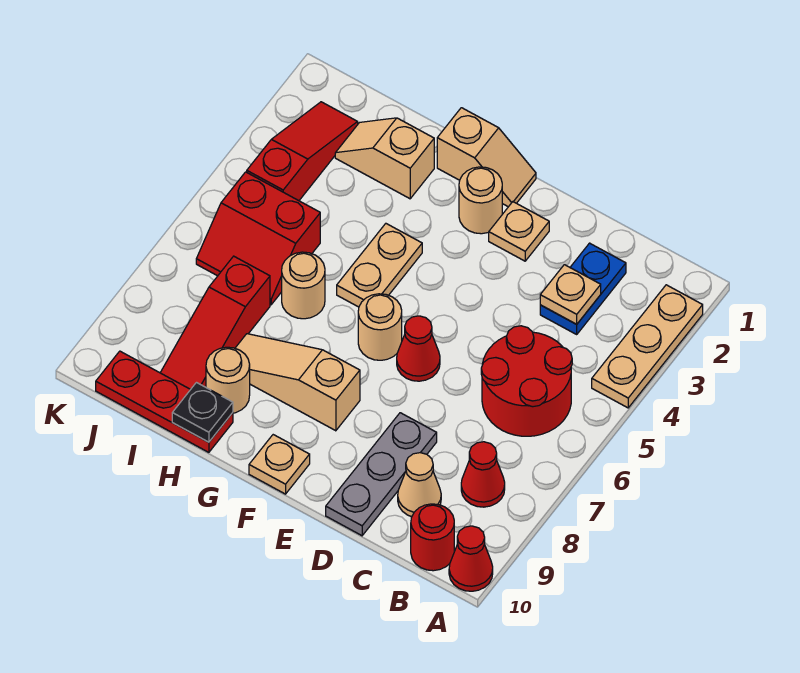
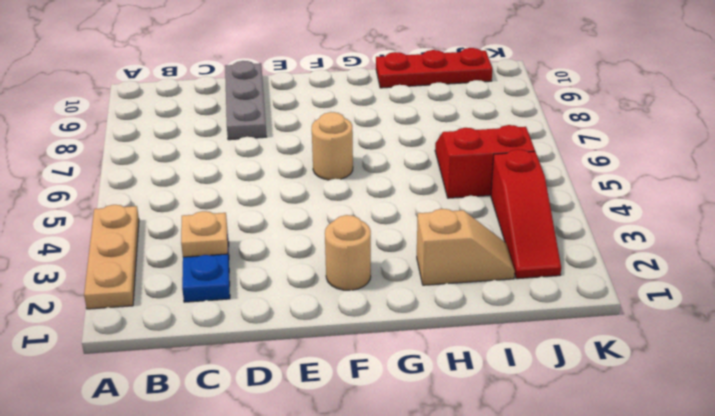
none -> red cone A10 level 1
none -> red round brick B5:C6 level 1
none -> red cone B8 level 1

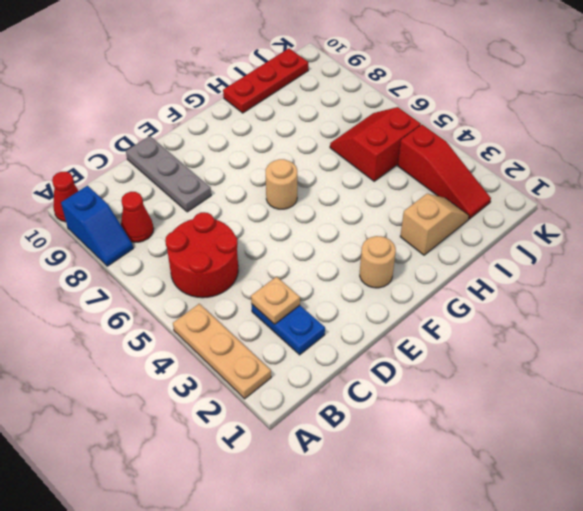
blue slope A8:A9 level 1 top 9 -> none
none -> red round brick B10 level 1
none -> tan cone C9 level 1
none -> tan plate E2 level 1

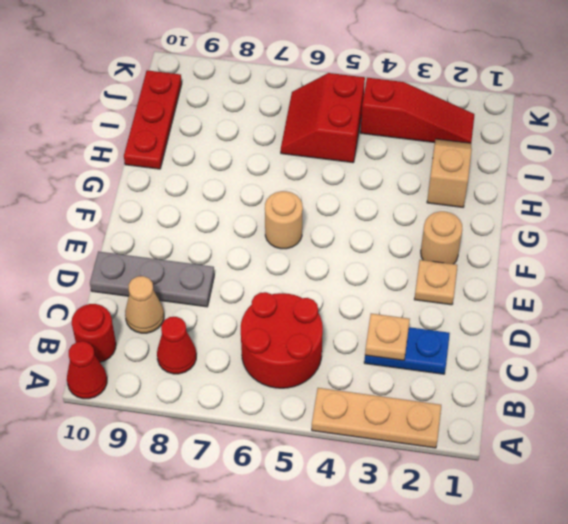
none -> red cone E6 level 1
none -> tan slope F1:G1 level 1 top G
none -> tan slope F8:H8 level 1 top F

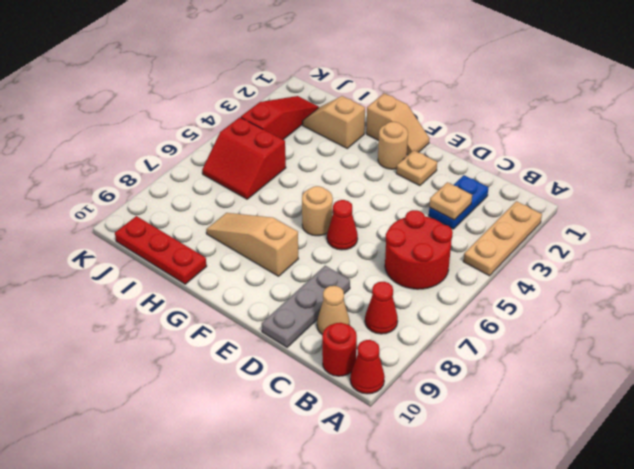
none -> tan plate F10 level 1
none -> tan plate G4:G5 level 1
none -> tan round brick H6 level 1

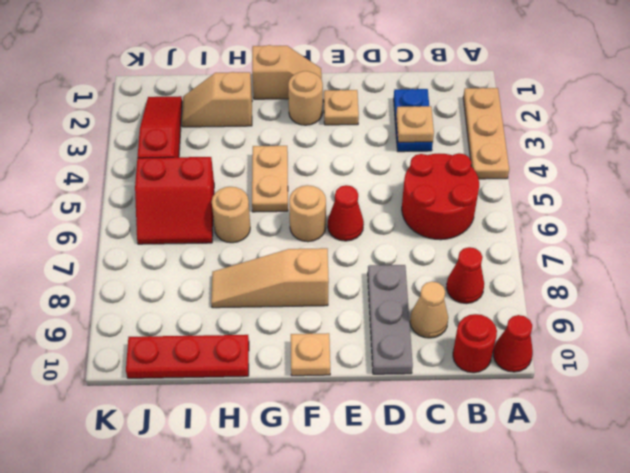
none -> tan round brick H9 level 1
none -> red slope I7:I9 level 1 top 7
none -> black plate H10 level 2

